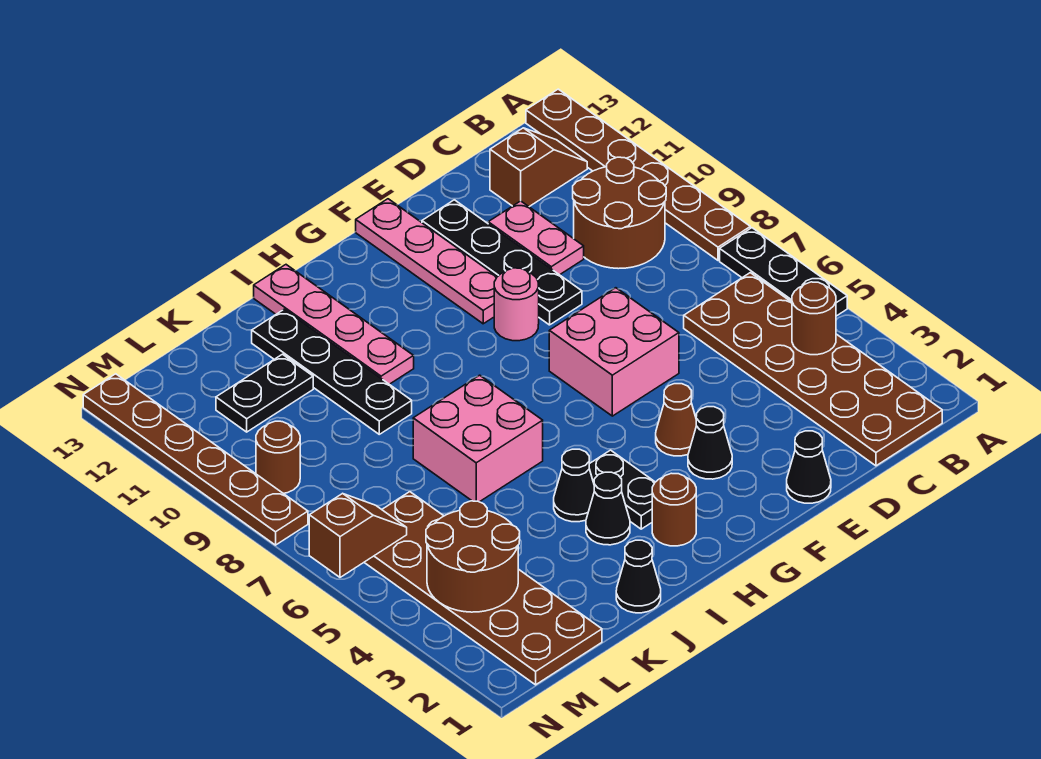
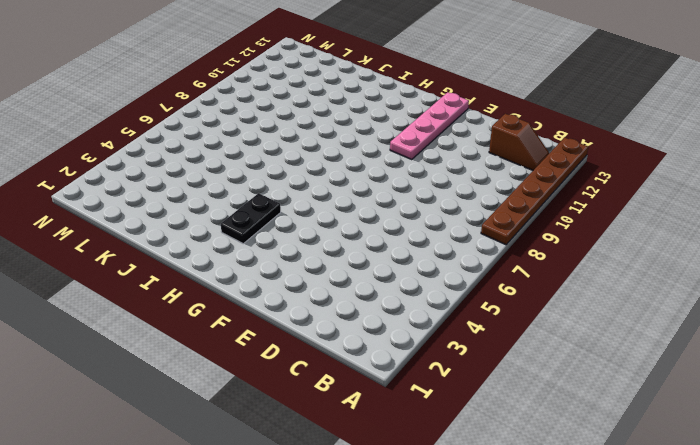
none -> black plate A5:A7 level 1
none -> brown plate B1:C6 level 1
none -> brown round brick B9:C10 level 1

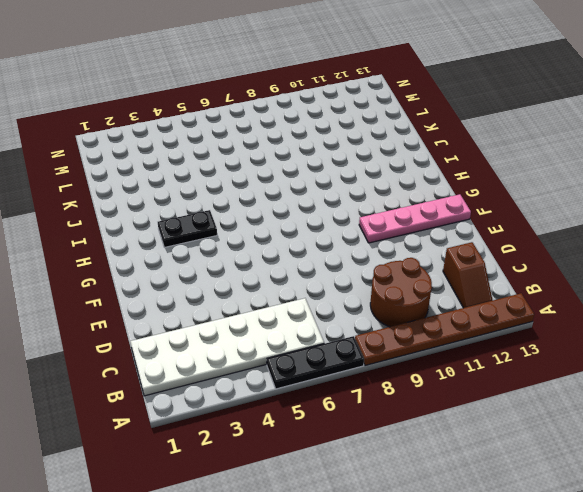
white plate B1:C6 level 1 -> brown plate B1:C6 level 1
none -> pink plate D10:D11 level 1
none -> black cone E1 level 1
none -> pink brick E6:F7 level 1

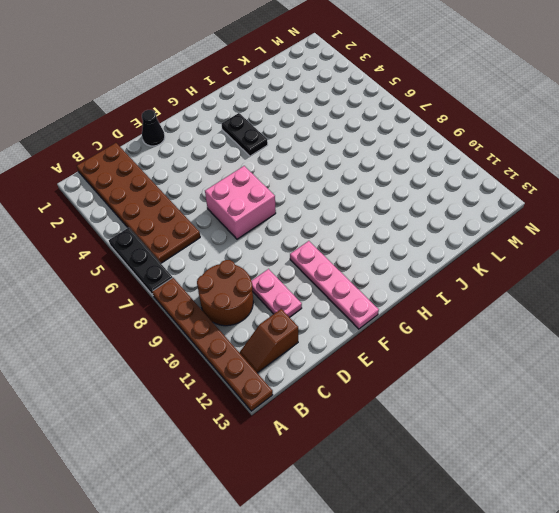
none -> black plate E9:E12 level 1
none -> black cone F3 level 1
none -> brown cone F4 level 1

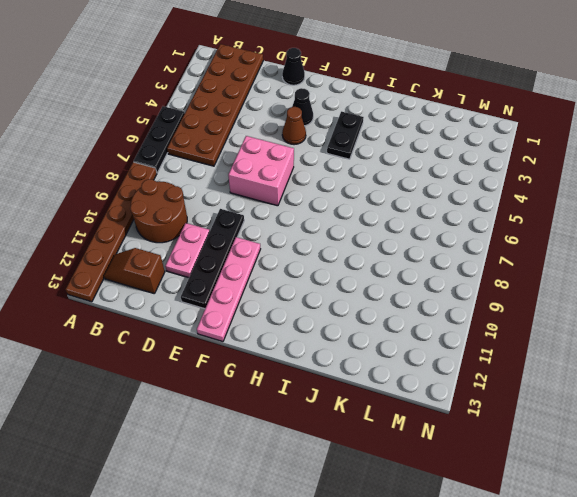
none -> pink round brick F9 level 1
none -> brown round brick H2 level 1
none -> black cone I3 level 1

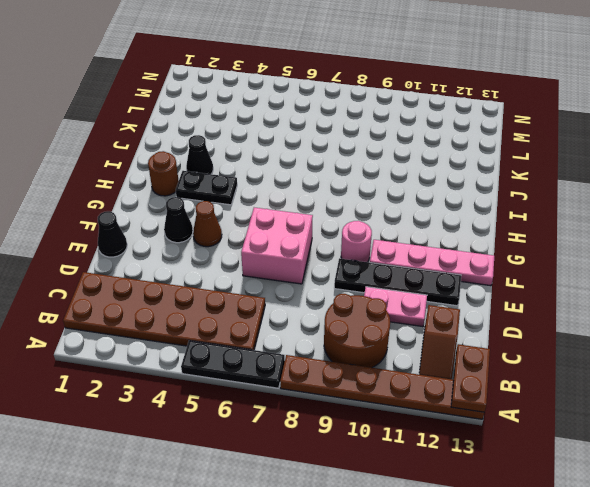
brown plate A13:B13 level 2 -> none
none -> black cone I4 level 1
none -> pink brick I6:J7 level 1
none -> pink plate I10:I13 level 1

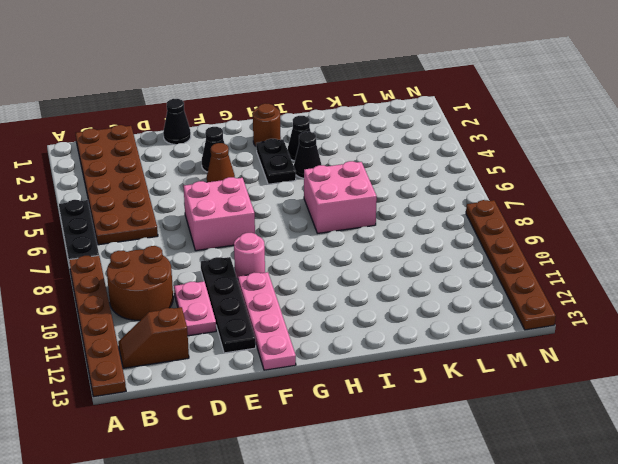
none -> pink plate I10:I13 level 1
none -> black cone J1 level 1
none -> black plate J9:J12 level 1

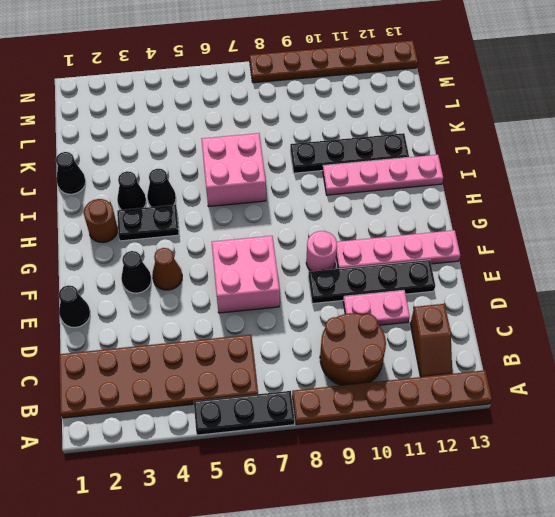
none -> black plate K11:L11 level 1
none -> brown plate L1:M6 level 1
none -> brown round brick M9 level 1

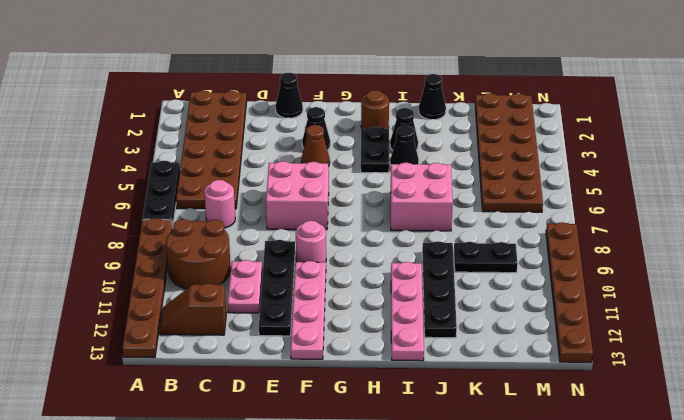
pink round brick C7 level 1 -> none
black plate K9:L9 level 1 -> black plate K11:L11 level 1
none -> brown round brick M9 level 1
none -> brown round brick B4 level 2
none -> brown round brick L3:M4 level 2

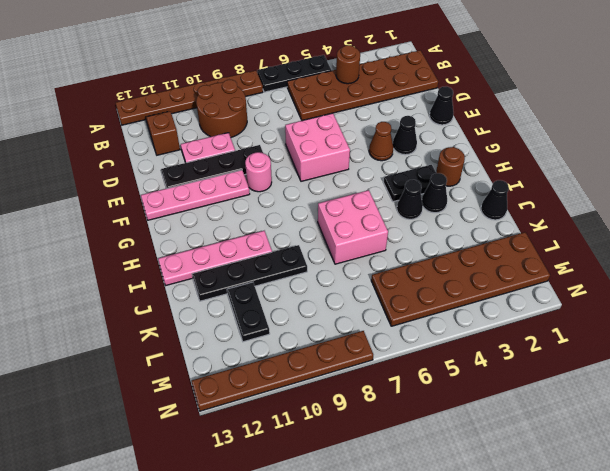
none -> brown round brick M9 level 1
none -> brown round brick L3:M4 level 2
none -> brown slope M6:N6 level 2 top N

